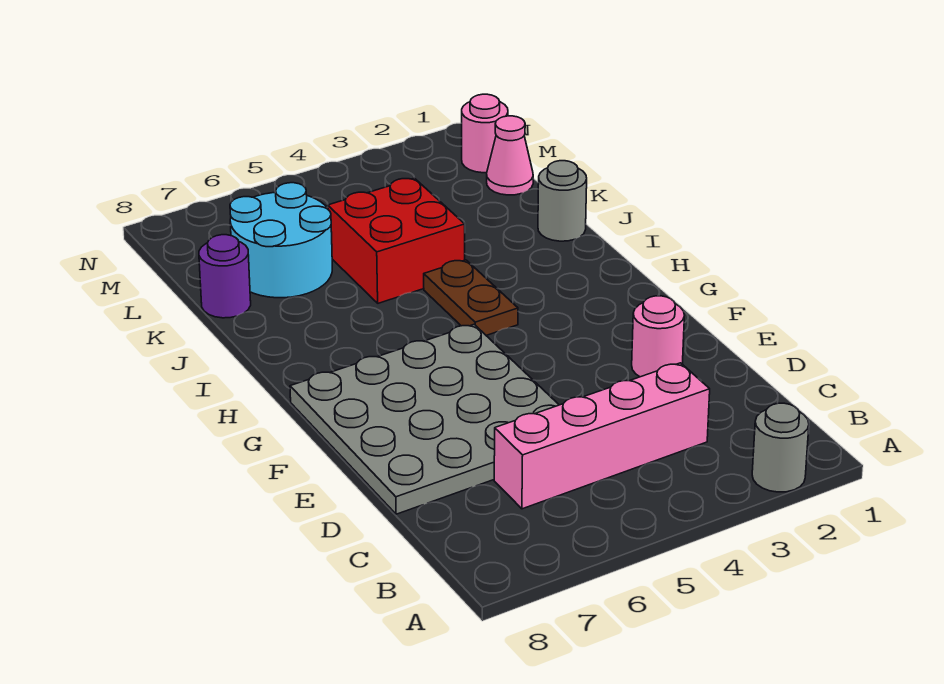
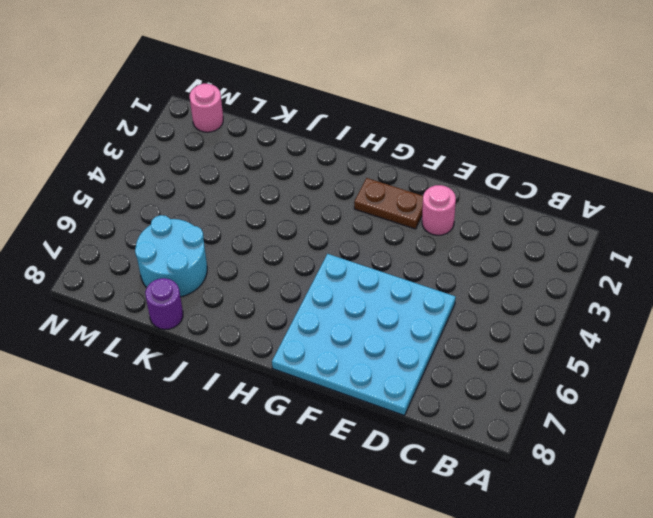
cyan plate D5:G8 level 1 -> grey plate D5:G8 level 1
brown plate F2:G2 level 1 -> brown plate H4:I4 level 1
none -> grey round brick A2 level 1
none -> pink brick C3:C6 level 1

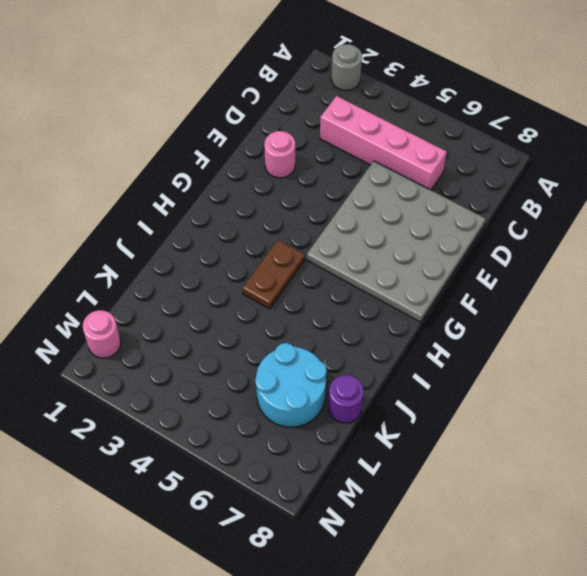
none -> grey round brick J1 level 1
none -> red brick J4:K5 level 1

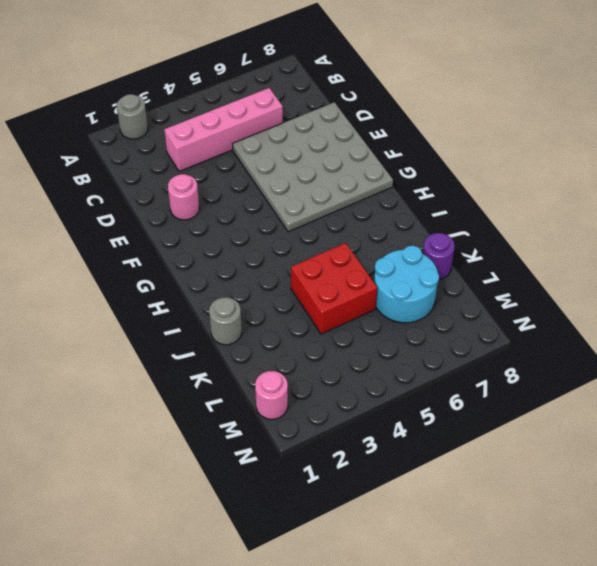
none -> brown plate H4:I4 level 1
none -> pink cone L1 level 1

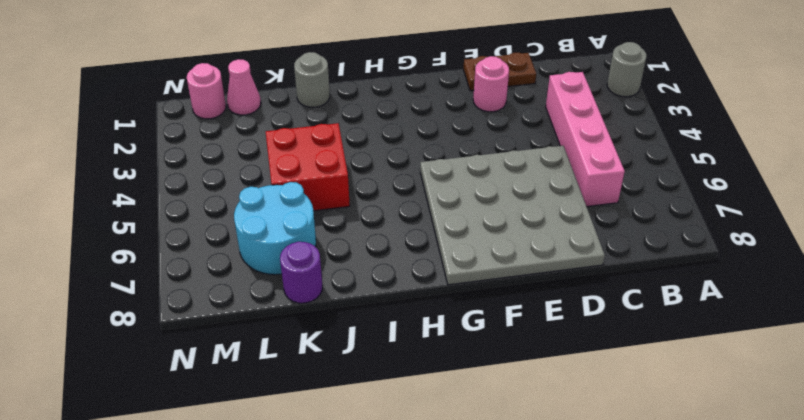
brown plate D1:E1 level 1 -> brown plate H4:I4 level 1

